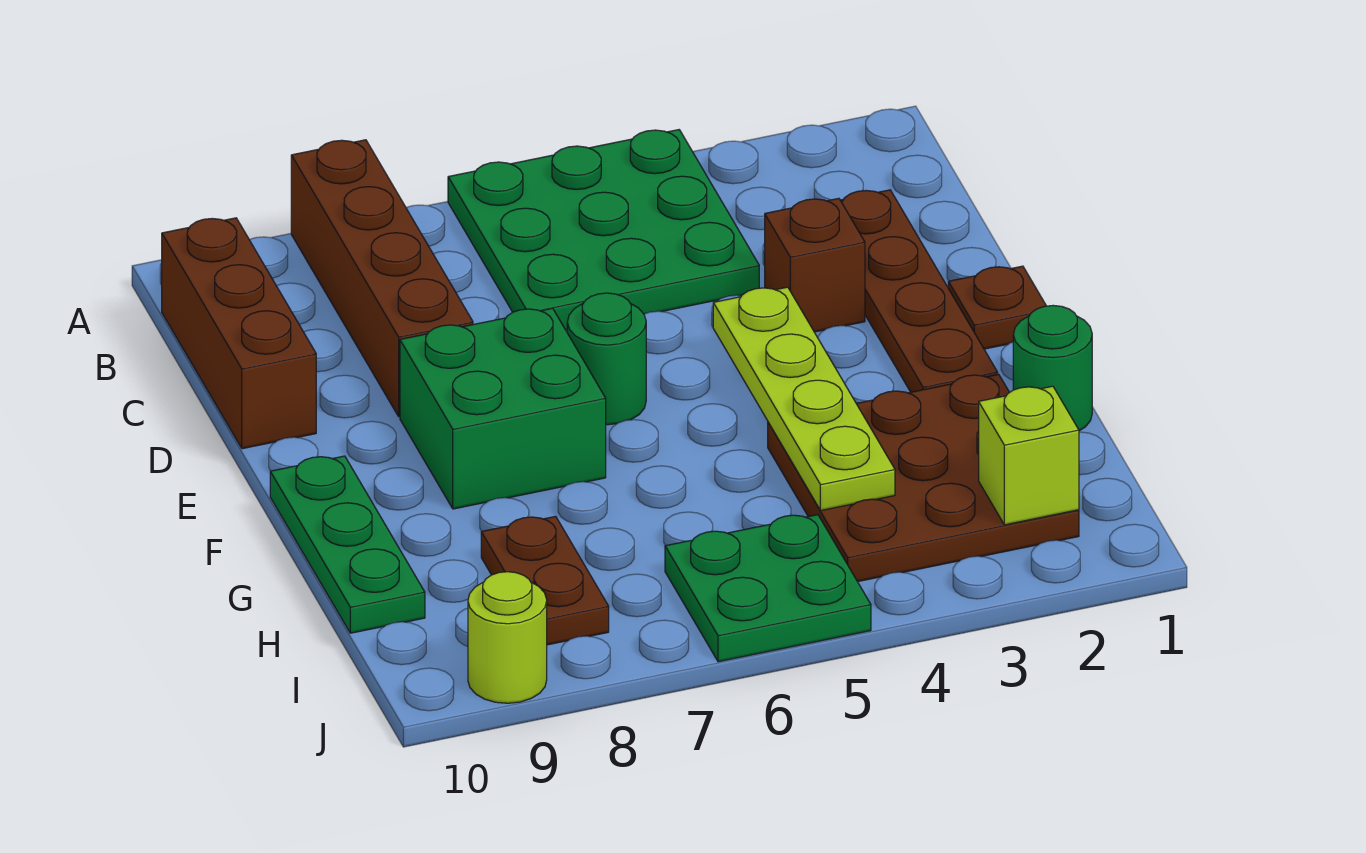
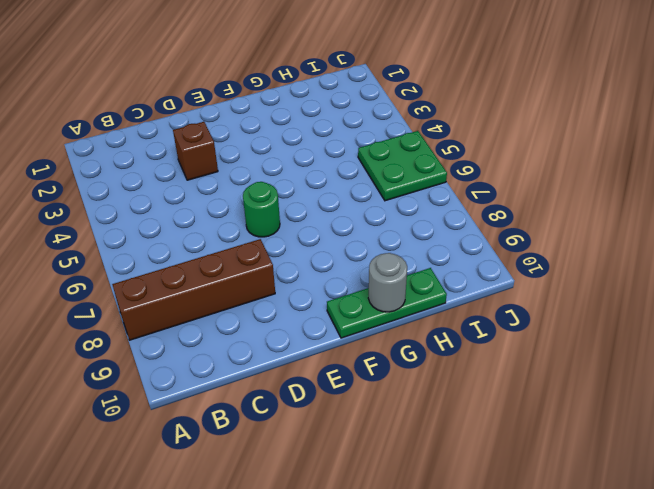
grey round brick G10 level 2 -> none
none -> green plate A4:C6 level 1
none -> brown brick B10:D10 level 1
none -> brown plate C2:F2 level 1

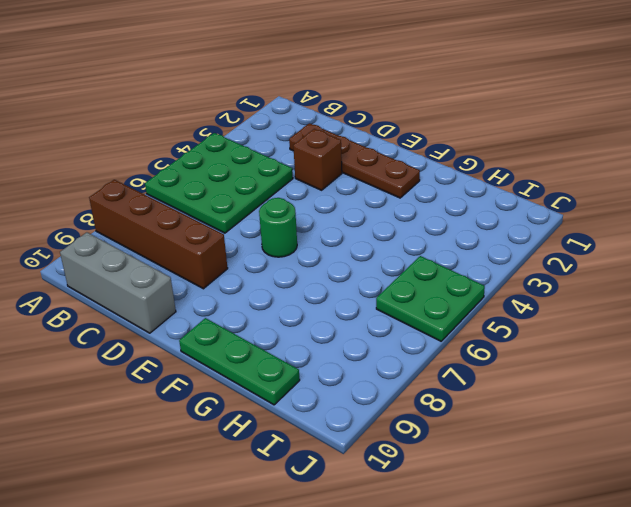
grey brick B10:D10 level 1 -> brown brick B10:D10 level 1
none -> brown plate E1 level 1
none -> green brick E7:F8 level 1
none -> green round brick G1 level 1

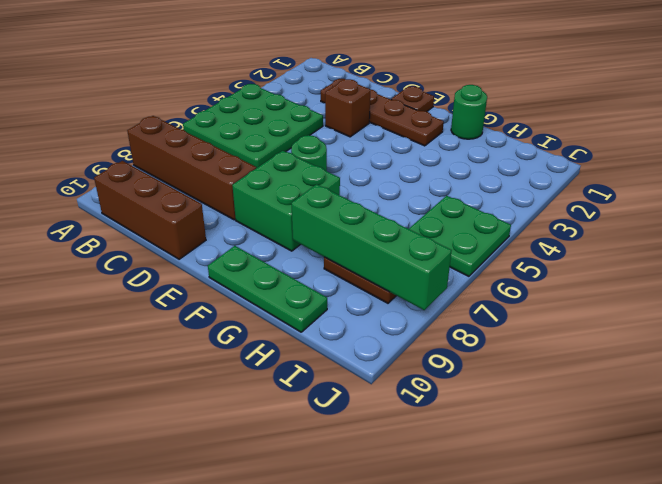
green brick G8:J8 level 2 -> none
none -> brown plate G2:I4 level 1
none -> lime round brick J9 level 1
none -> lime plate E4:H4 level 2

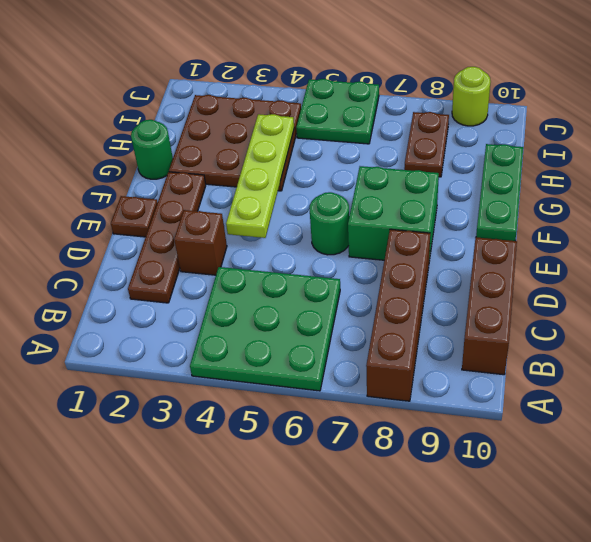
none -> lime brick I2 level 2

